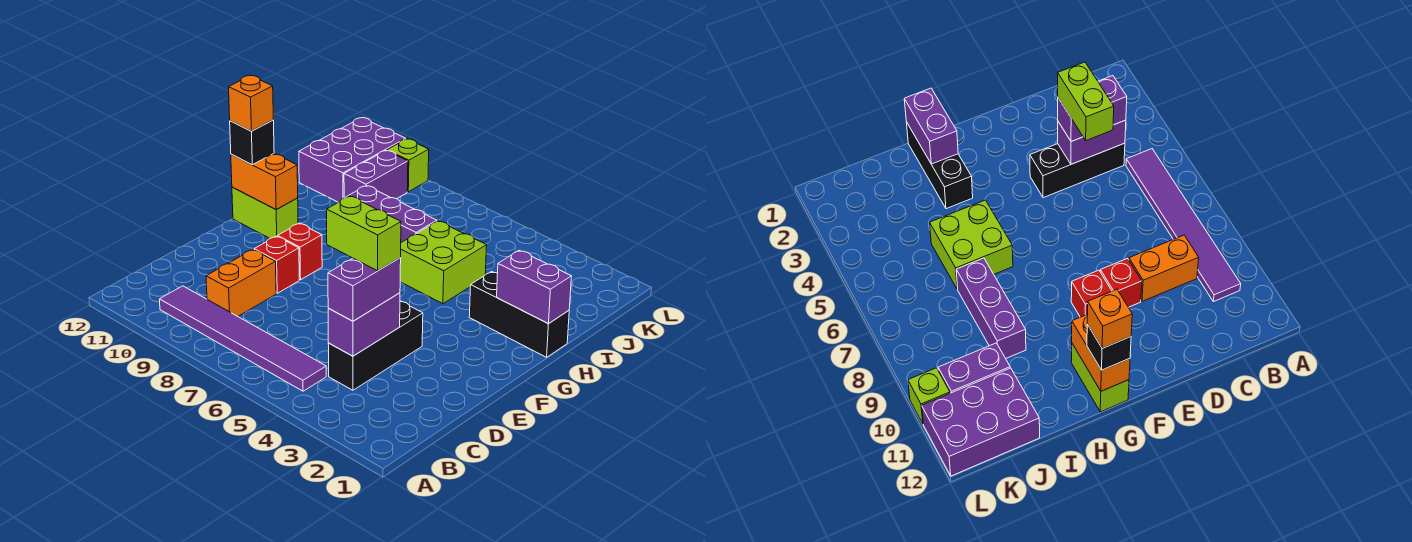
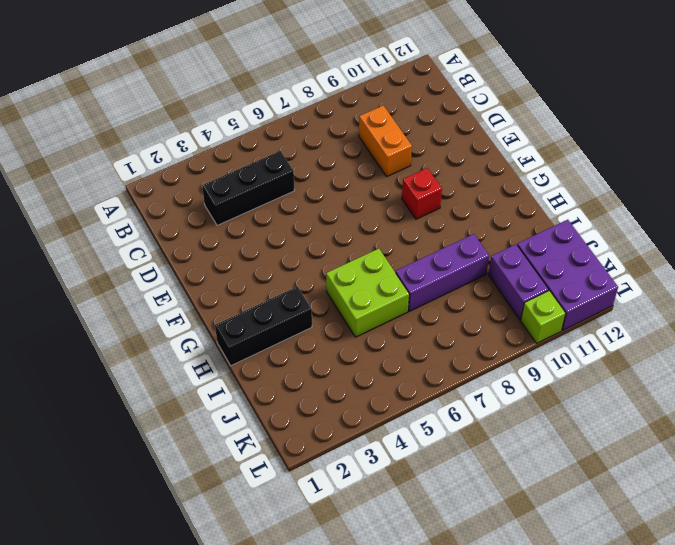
black brick C3:C5 level 1 -> black brick C4:E4 level 1
none -> purple tile B5:B10 level 1
none -> red brick E9 level 1
none -> lime brick G11:G12 level 1

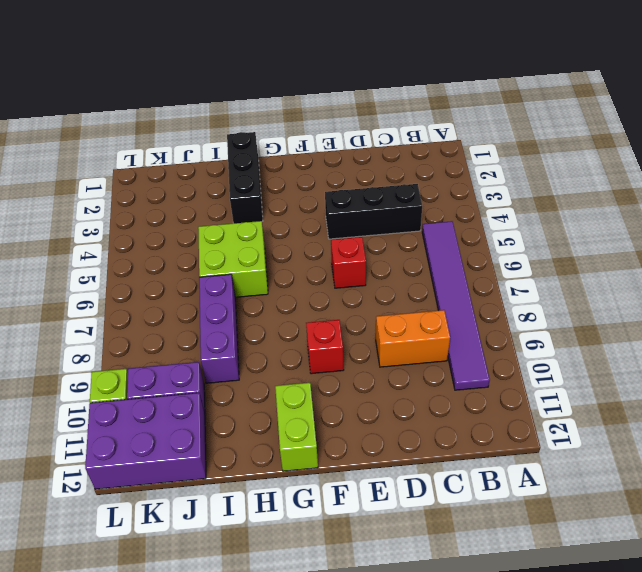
red brick E6 level 1 -> red brick E9 level 1
none -> purple brick C4:D4 level 2
none -> orange brick G11:G12 level 2
none -> purple brick H1:H2 level 2

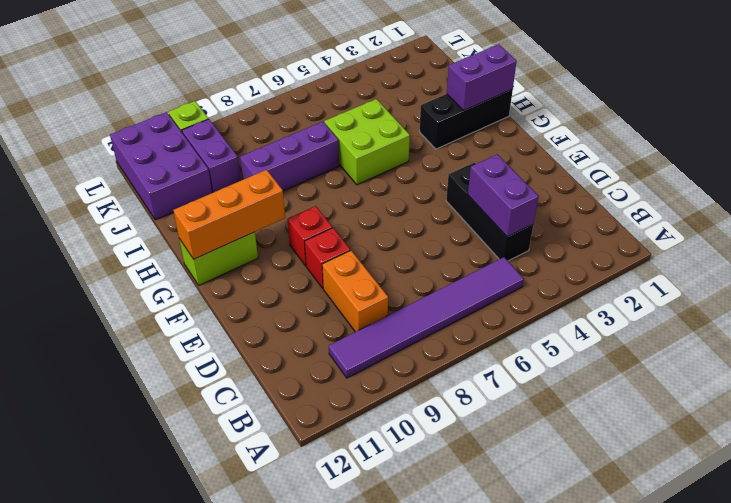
orange brick G10:G12 level 2 -> orange brick G11:G12 level 2
none -> purple brick C4:D4 level 3
none -> black brick G12 level 3
none -> lime brick D4:D5 level 4

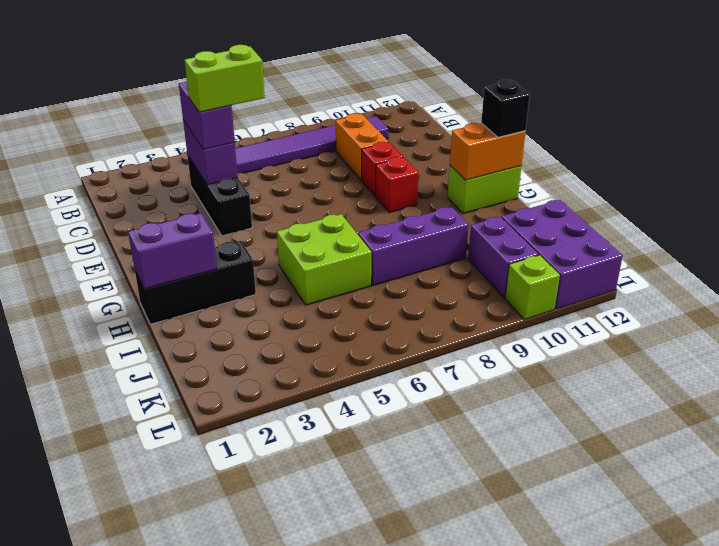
none -> orange brick G12 level 4

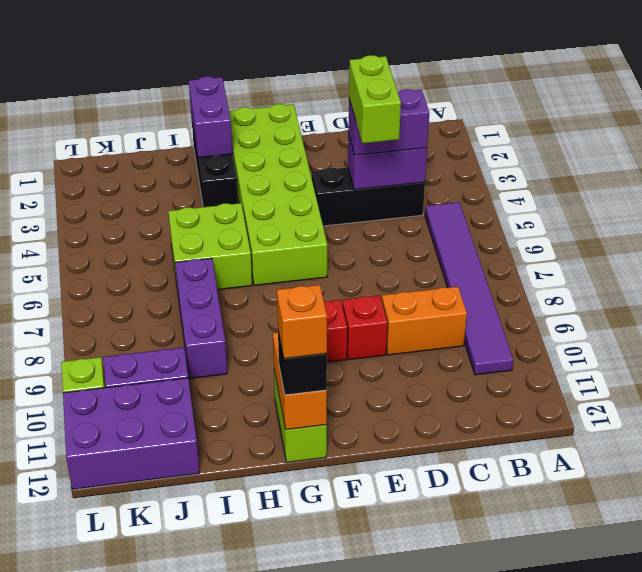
lime brick F1:G6 level 1 -> none

